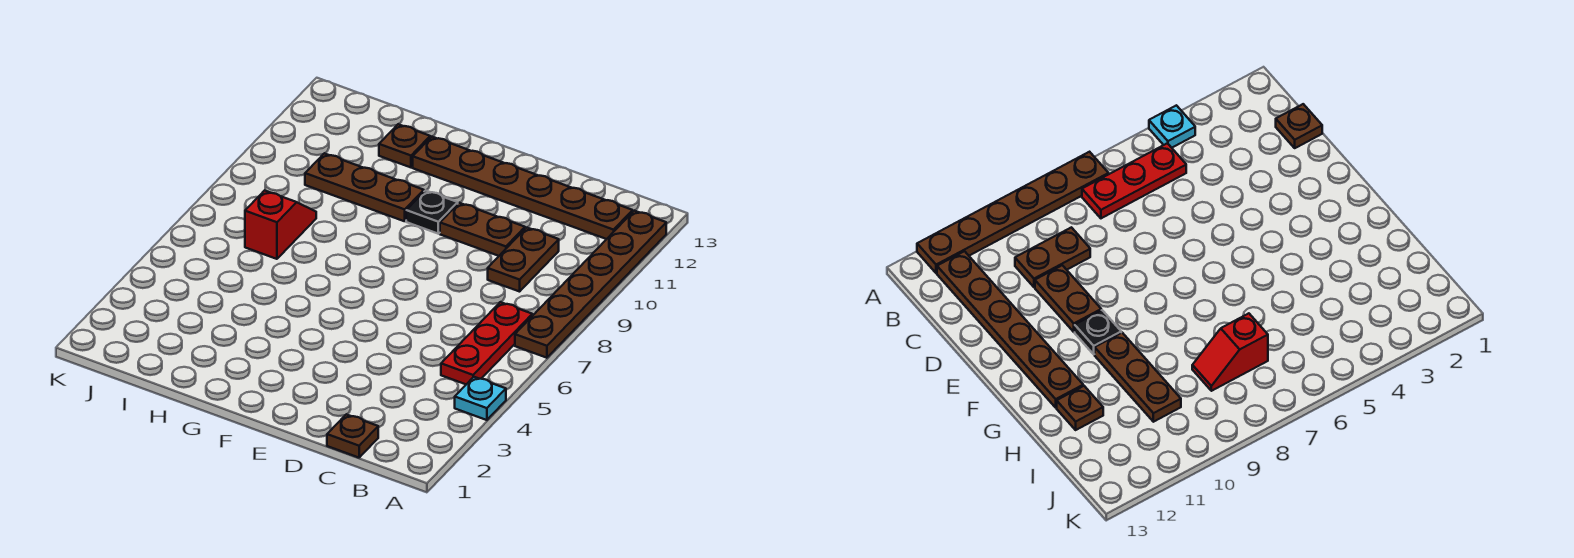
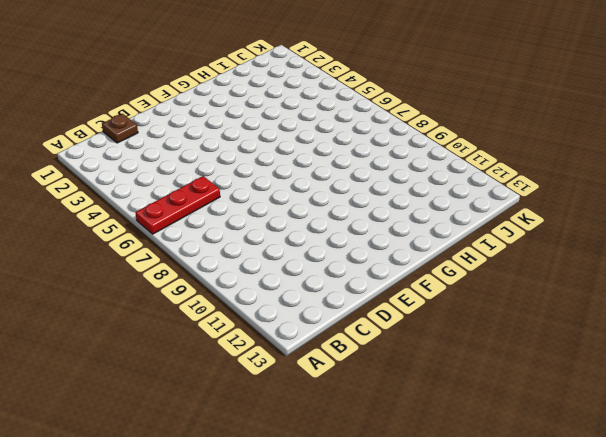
red plate A6:C6 level 1 -> red plate B5:B7 level 1
none -> cyan plate A4 level 1
none -> brown plate A7:A12 level 1

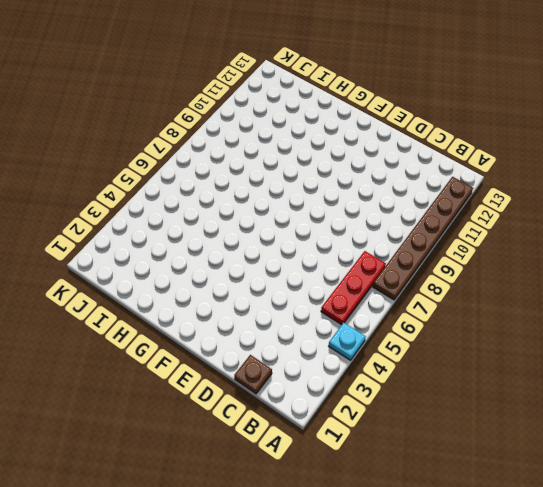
none -> brown plate B12:G12 level 1
none -> brown plate C9:C10 level 1

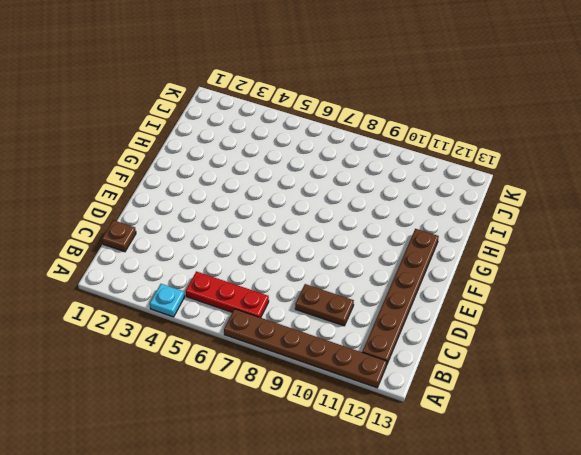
none -> brown plate D10:E10 level 1
none -> black plate F10 level 1

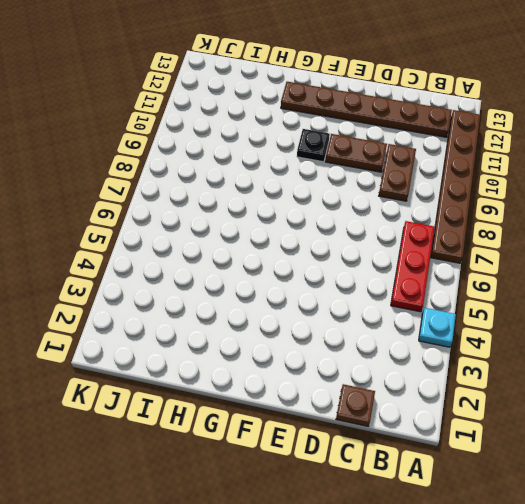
none -> brown plate G10:I10 level 1
none -> brown plate H12 level 1

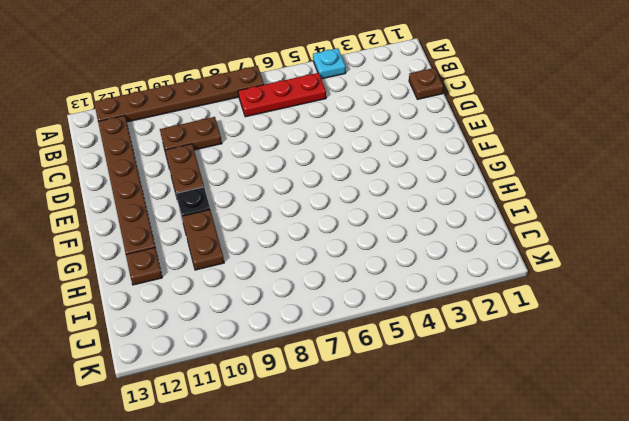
brown plate G10:H10 level 1 -> brown plate G10:I10 level 1
none -> red slope I7:I8 level 1 top 7

